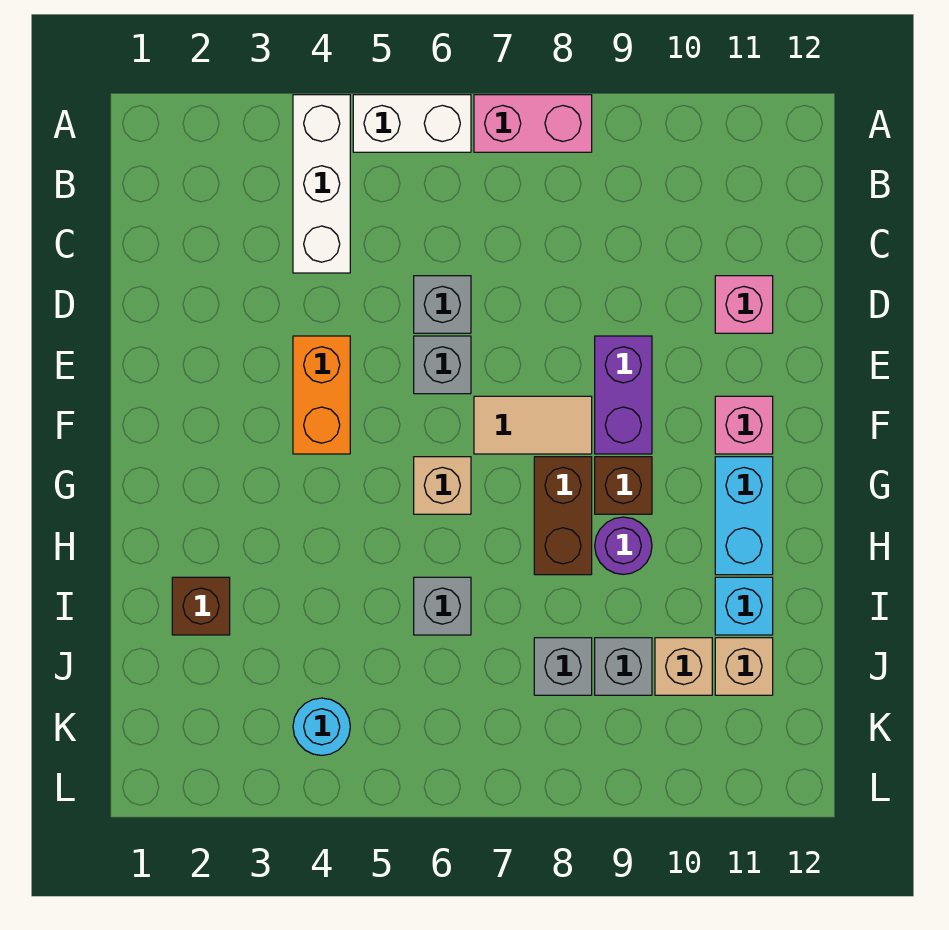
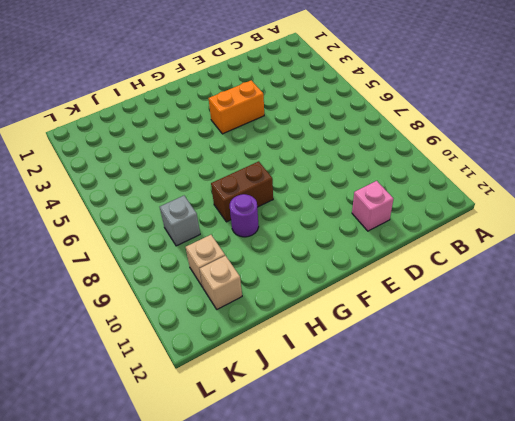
none -> white brick A4:C4 level 1
none -> white brick A5:A6 level 1
none -> pink brick A7:A8 level 1

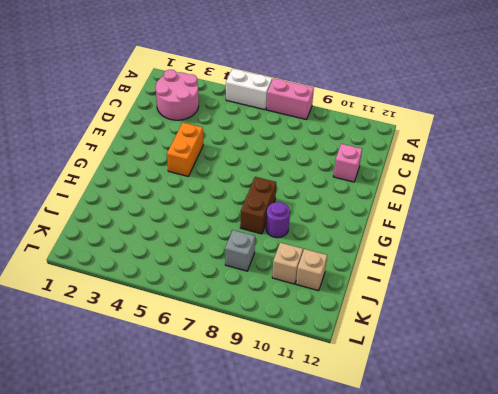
pink round brick B2:C3 level 1 -> none
none -> white brick A4:C4 level 1
none -> grey brick D6 level 1
none -> grey brick E6 level 1

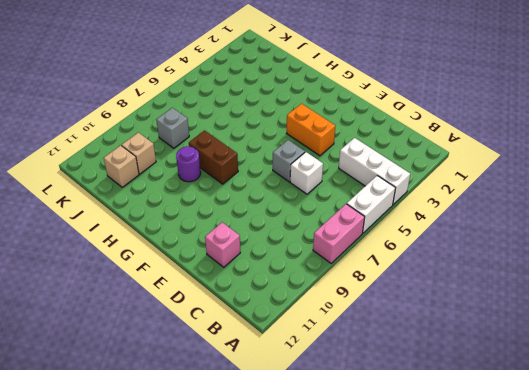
white brick D6 level 1 -> grey brick D6 level 1
none -> purple brick E9:F9 level 1
none -> tan tile F7:F8 level 1
none -> pink brick F11 level 1

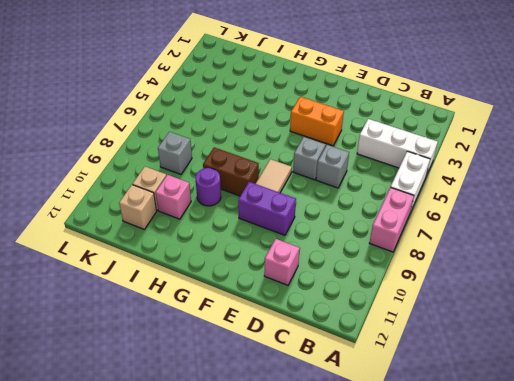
pink brick I10 level 1 -> pink brick F11 level 1
none -> tan brick G6 level 1
none -> brown brick G9 level 1
none -> cyan brick G11:H11 level 1

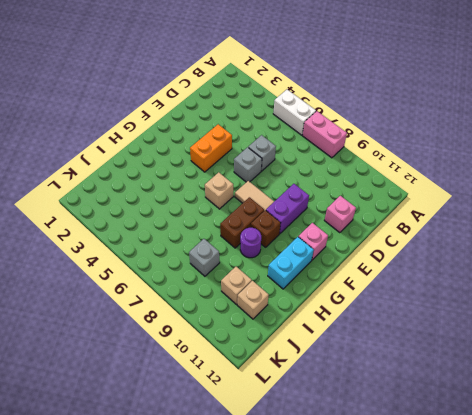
none -> white brick A4:C4 level 1
none -> brown brick I2 level 1
none -> grey brick I6 level 1

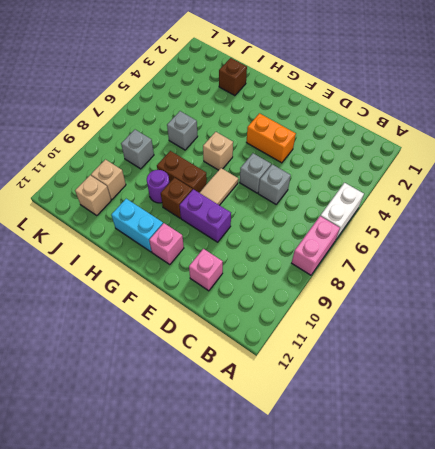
none -> white brick A4:C4 level 1
none -> cyan brick I11 level 1
none -> grey brick J9 level 1

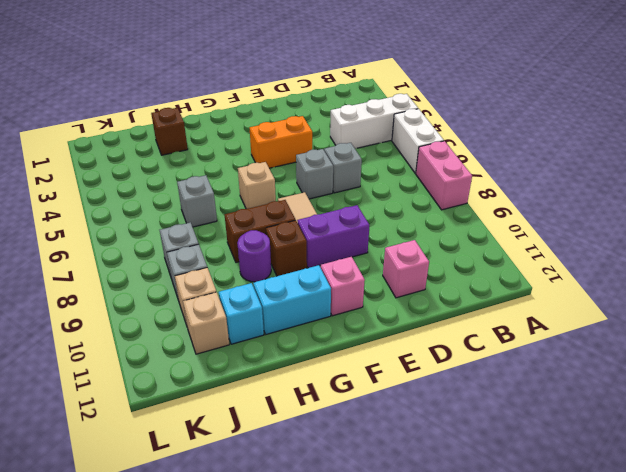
none -> cyan round brick K4 level 1

